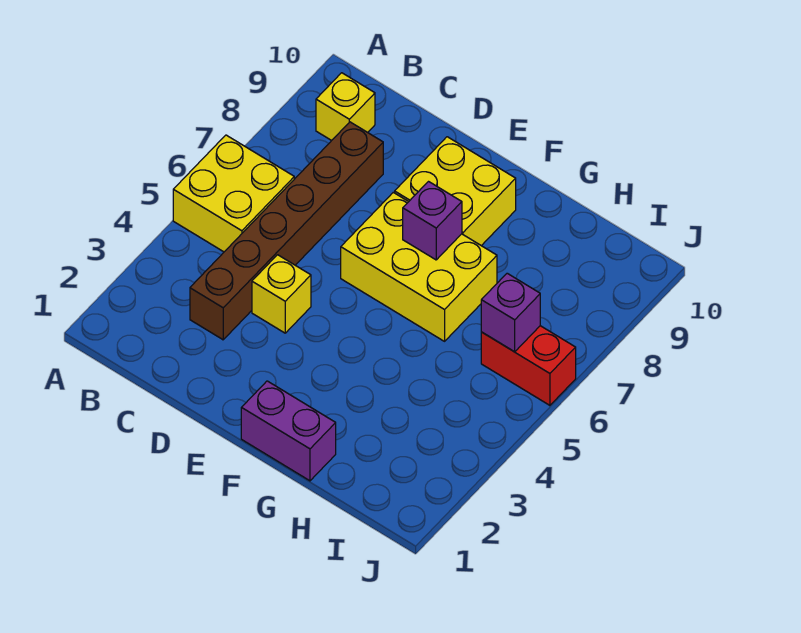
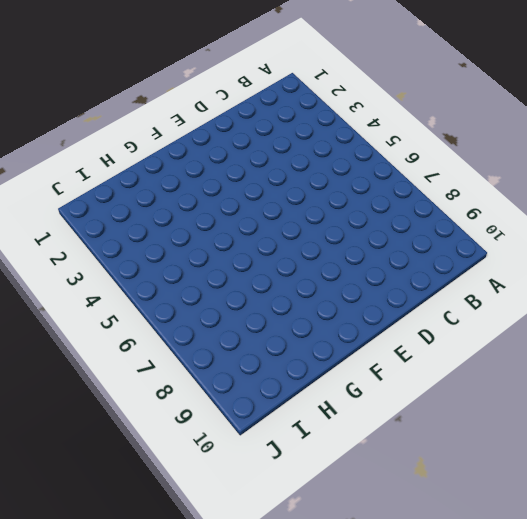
none -> yellow brick A5:B6 level 1
none -> yellow brick B9 level 1

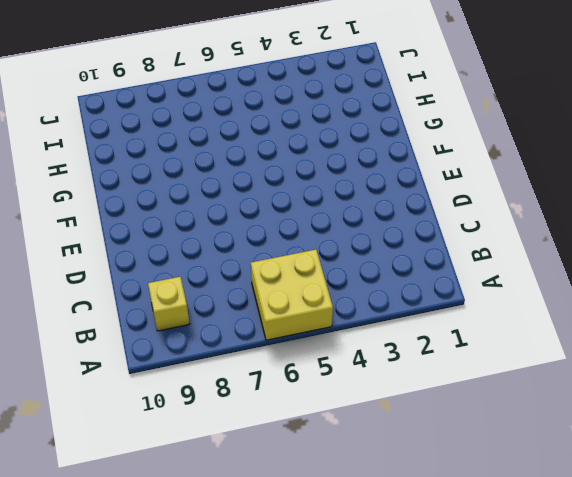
none -> brown brick C3:C8 level 1
none -> yellow brick D4 level 1

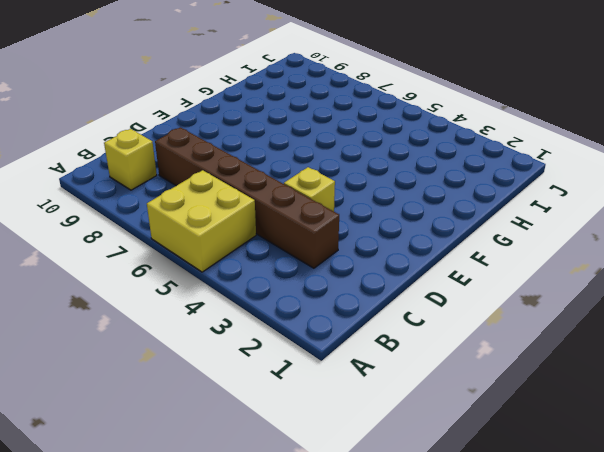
none -> yellow brick E6:G7 level 1
none -> yellow brick E8:F9 level 1

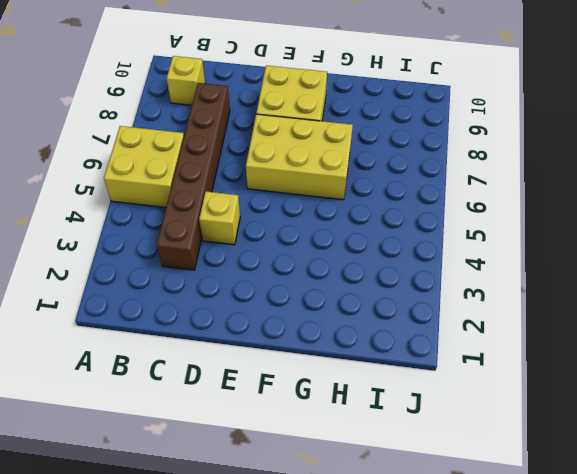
none -> purple brick F1:G1 level 1
none -> red brick I6:J6 level 1

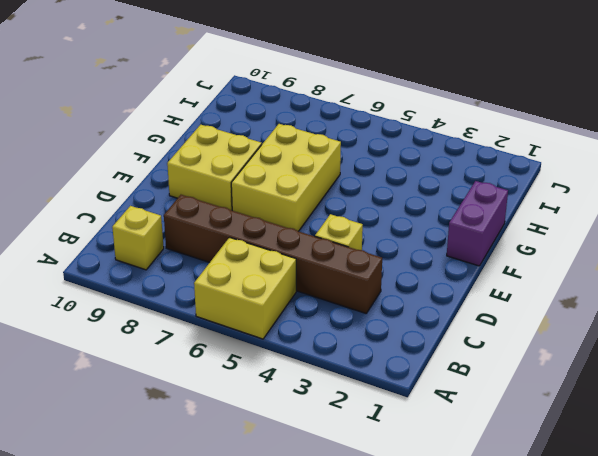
none -> red brick I6:J6 level 1
none -> purple brick F7 level 2

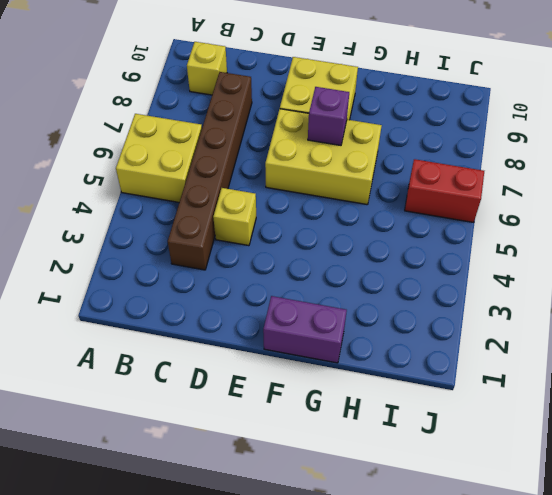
none -> purple brick I6 level 2

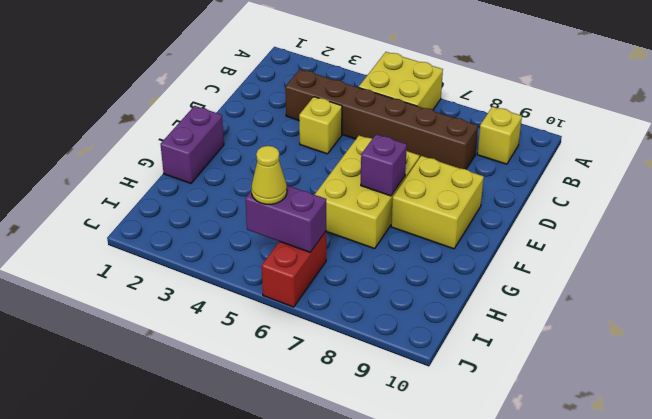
purple brick I5:I6 level 2 -> purple brick I6 level 2
yellow cone I5 level 3 -> none

